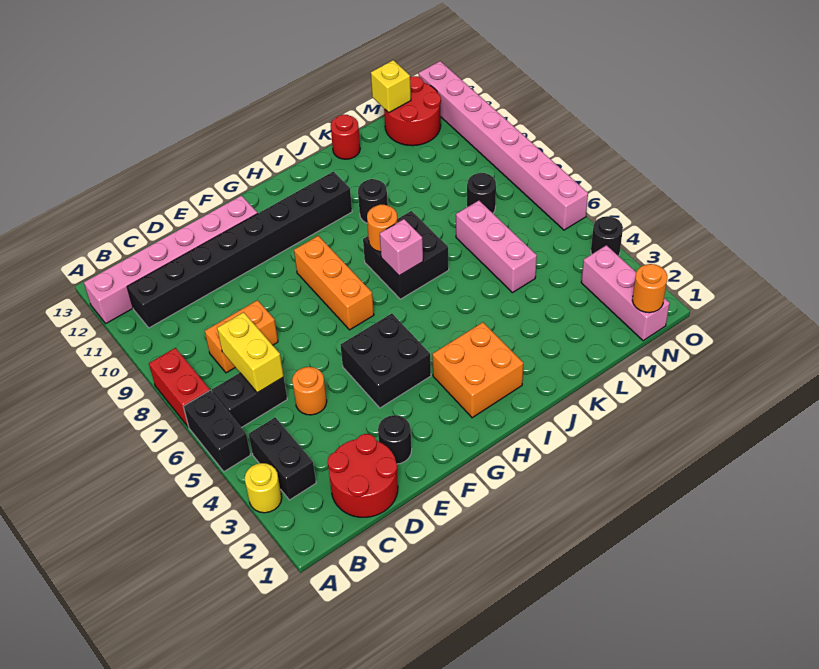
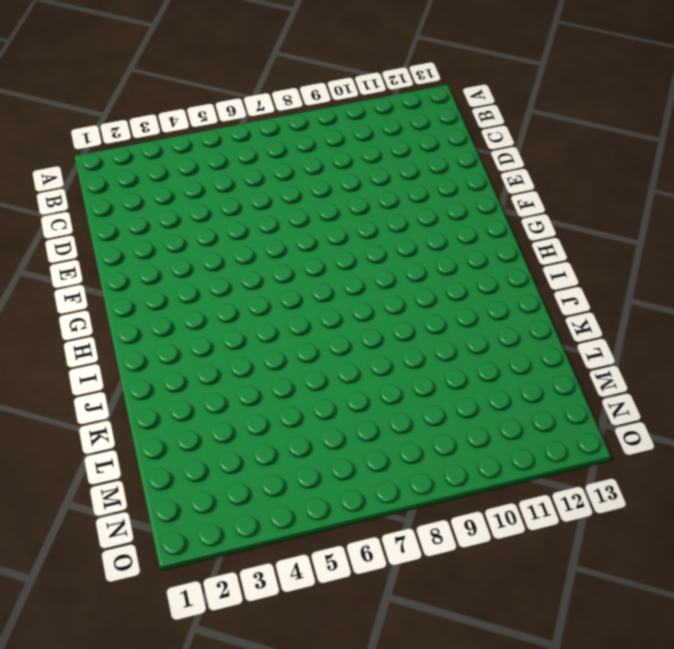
none -> yellow round brick A3 level 1
none -> black brick A5:A6 level 1
none -> red brick A7:A8 level 1

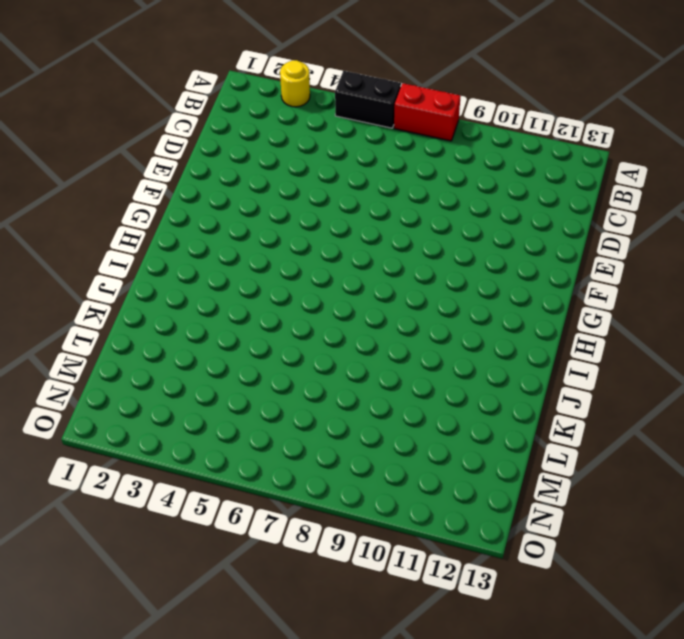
none -> pink brick A12:F12 level 1
none -> black brick B3:B4 level 1
none -> black brick B6:C6 level 1

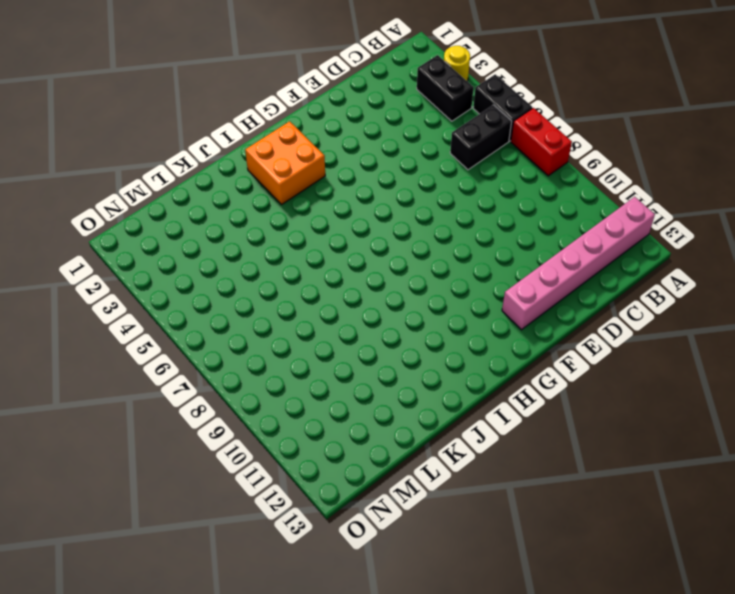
none -> black brick B11:I11 level 1
none -> red round brick C1:D2 level 1
none -> orange brick C8:D8 level 1

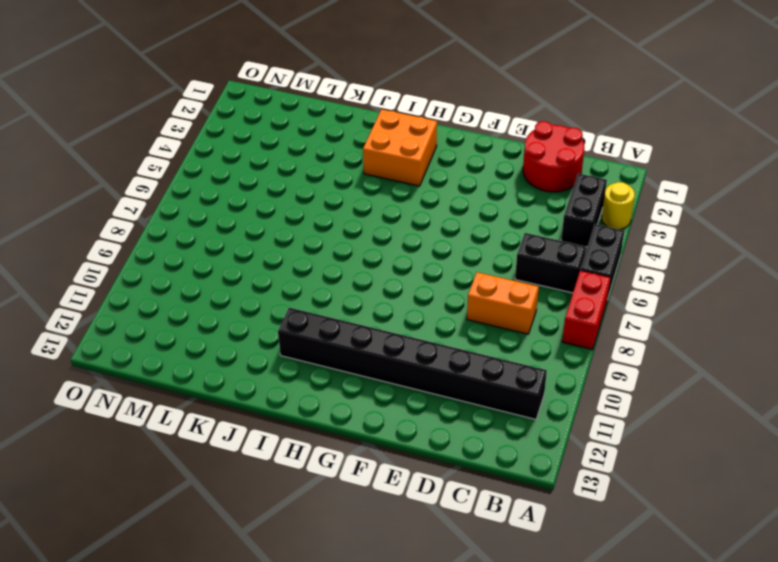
none -> pink brick A12:F12 level 1
none -> orange round brick D5 level 1
none -> black round brick E2 level 1

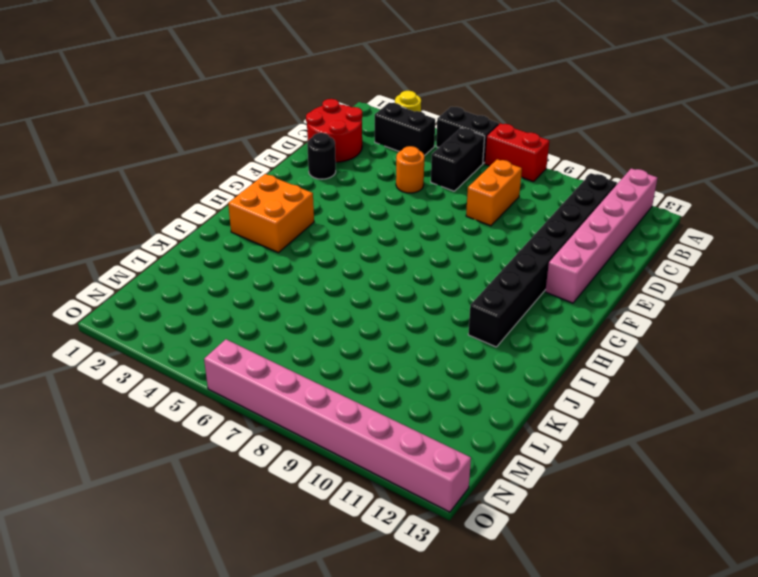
none -> black brick F4:G5 level 1
none -> orange brick G7:G9 level 1
none -> black brick I7:J8 level 1

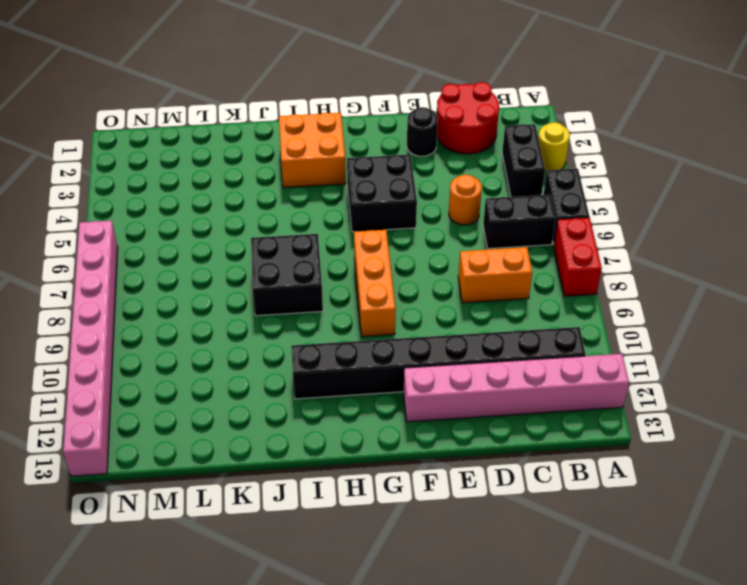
none -> black round brick J10 level 1
none -> red round brick K13 level 1
none -> pink brick L5:L7 level 1

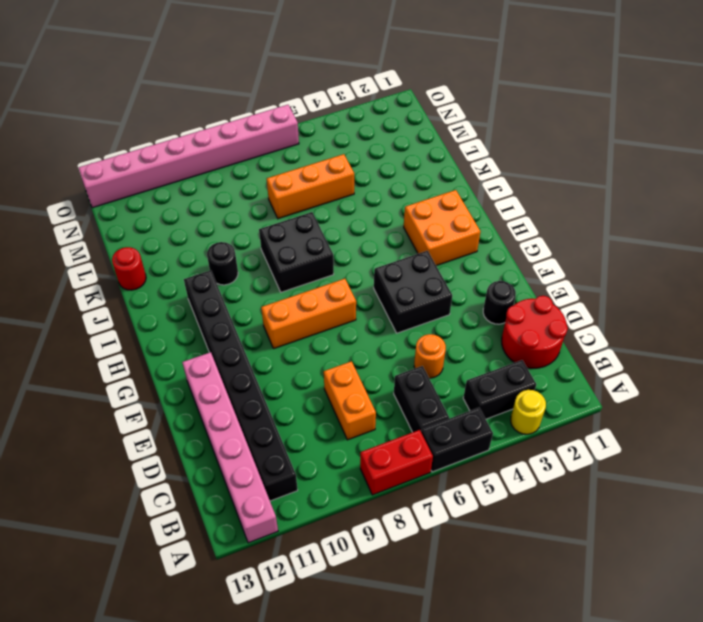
orange brick L5:L7 level 1 -> pink brick L5:L7 level 1
none -> black round brick M8 level 1
none -> red round brick M12:N13 level 1
none -> pink brick N1:N3 level 1

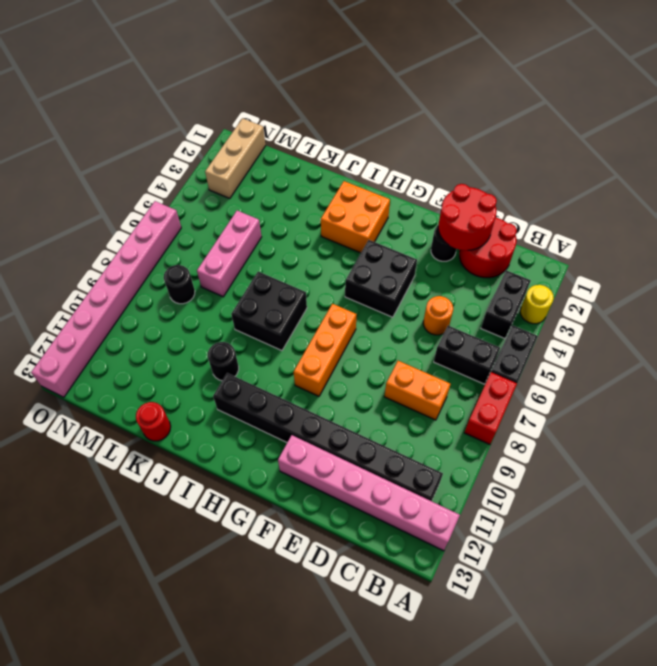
red round brick D1:E2 level 2 -> red round brick M12:N13 level 1
tan brick N1:N3 level 1 -> pink brick N1:N3 level 1
none -> black round brick O4 level 1
none -> yellow brick C6:C7 level 2
none -> pink brick I7 level 2

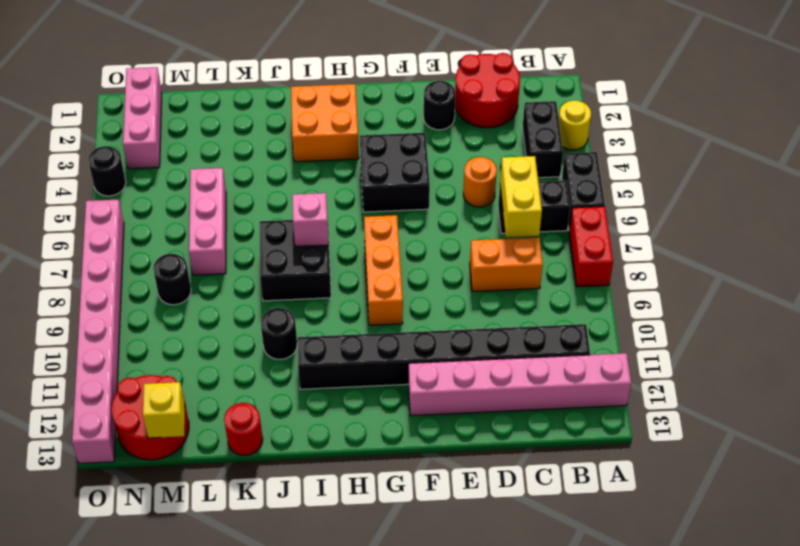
none -> orange round brick I8 level 2
none -> orange round brick N1 level 2

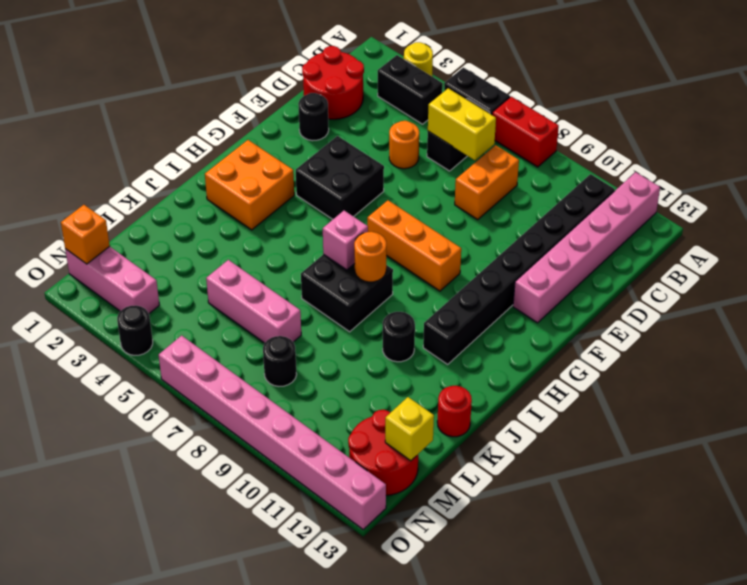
orange brick N1 level 2 -> orange round brick N1 level 2

